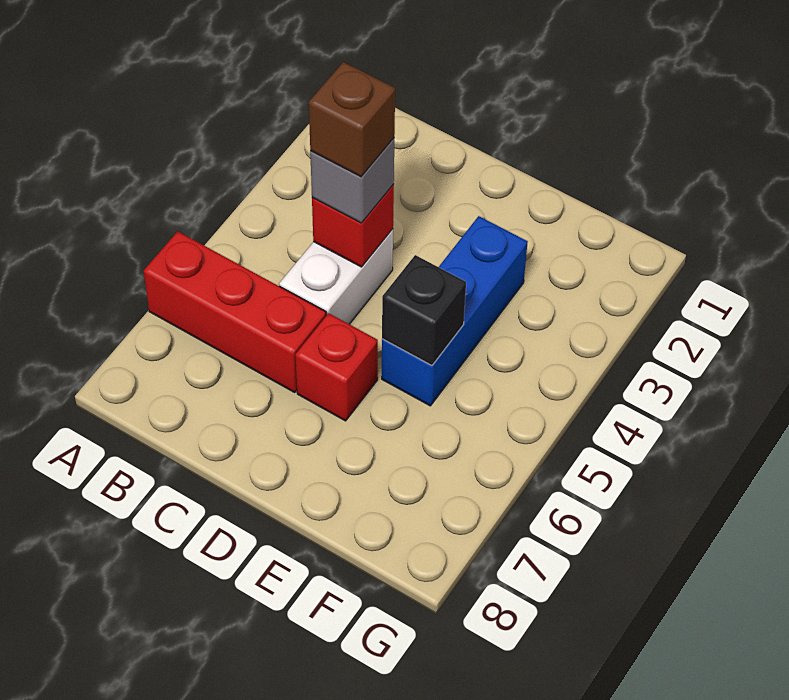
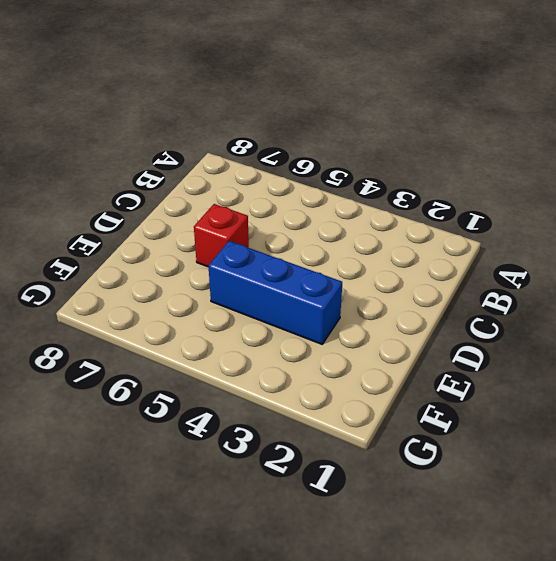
none -> red brick A6:C6 level 1
none -> white brick C4:C5 level 1

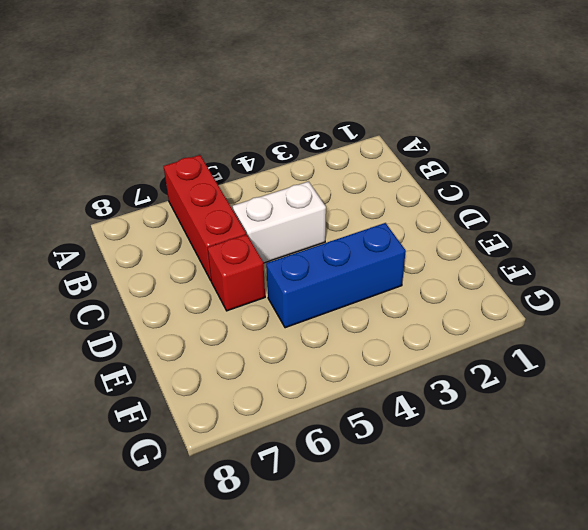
none -> red brick C4 level 2
none -> black brick E5 level 2

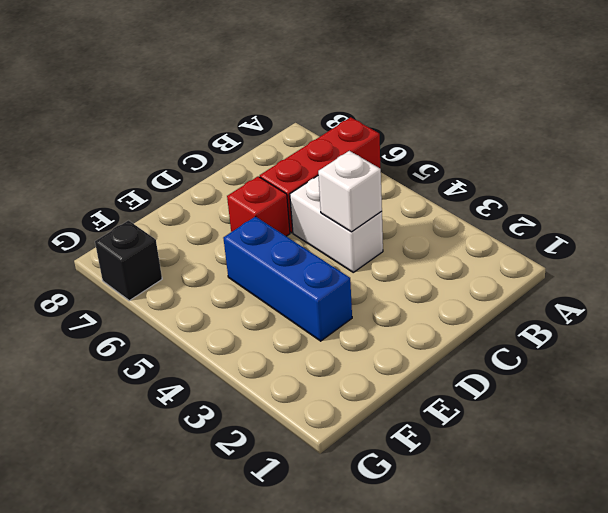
white brick C4 level 2 -> red brick C4 level 2
black brick G7 level 1 -> black brick E5 level 2
none -> grey brick C4 level 3
none -> brown brick C4 level 4

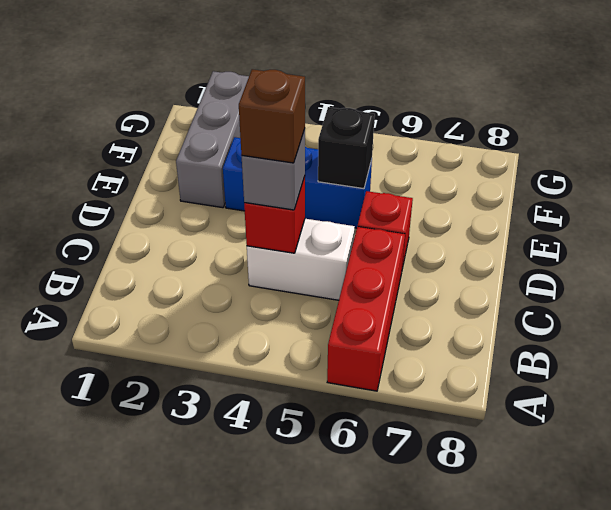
grey brick E2:G2 level 1 -> none

